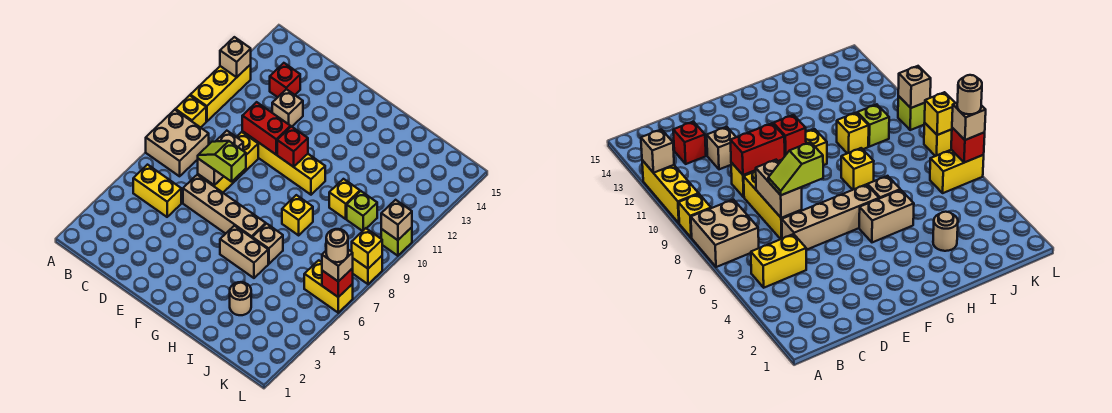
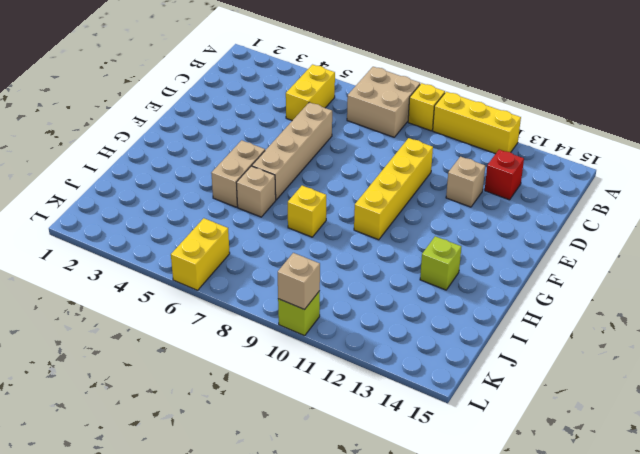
lime brick H13 level 1 -> lime brick J10 level 1
none -> yellow brick D7:D9 level 1
none -> tan round brick I3 level 1
none -> yellow brick I10 level 1

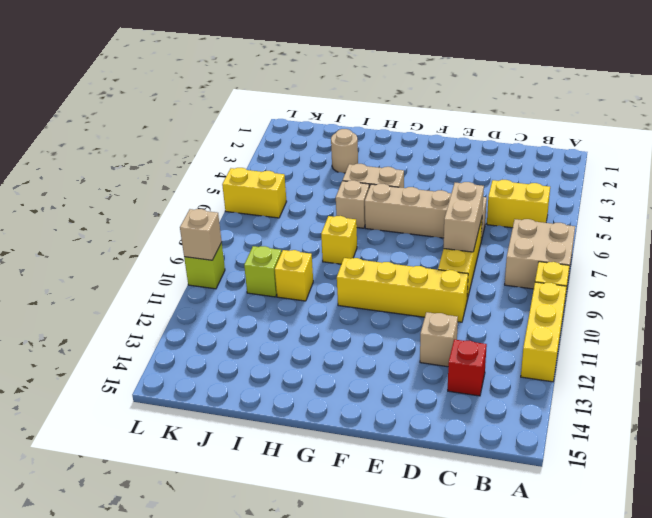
none -> yellow brick L8 level 1
none -> tan brick A12 level 2
none -> red brick D10:E10 level 2

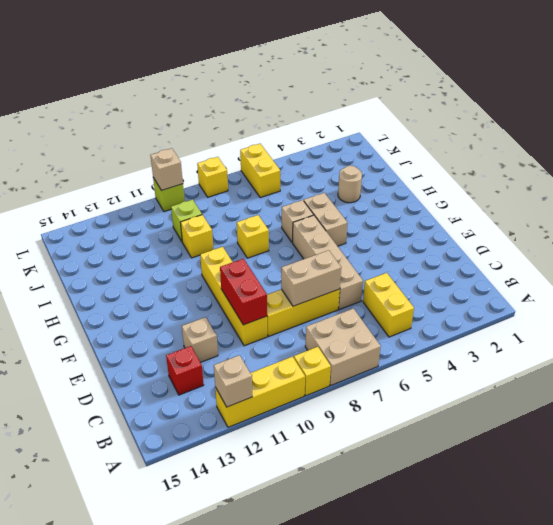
none -> red brick F10 level 2
none -> red brick L6 level 2
none -> yellow brick L8 level 2

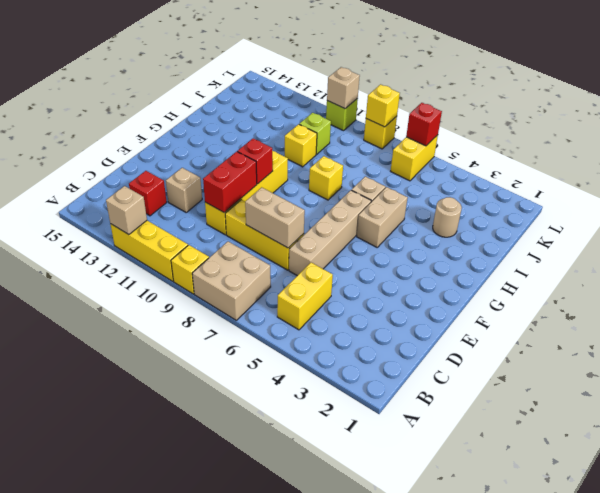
none -> lime slope D7:E7 level 3 top E
none -> tan brick L6 level 3
none -> tan round brick L6 level 4

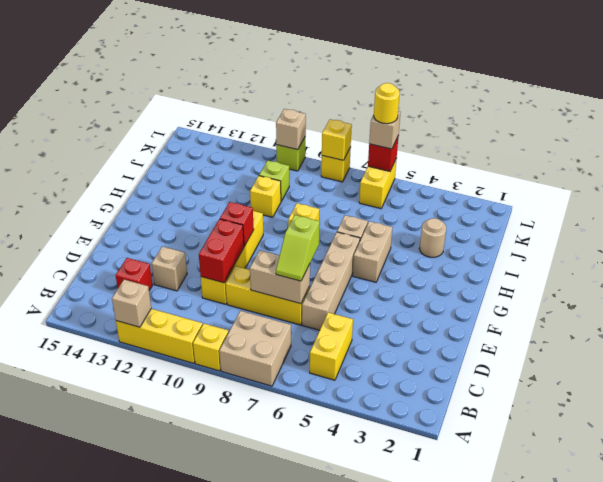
yellow round brick L6 level 4 -> tan round brick L6 level 4

